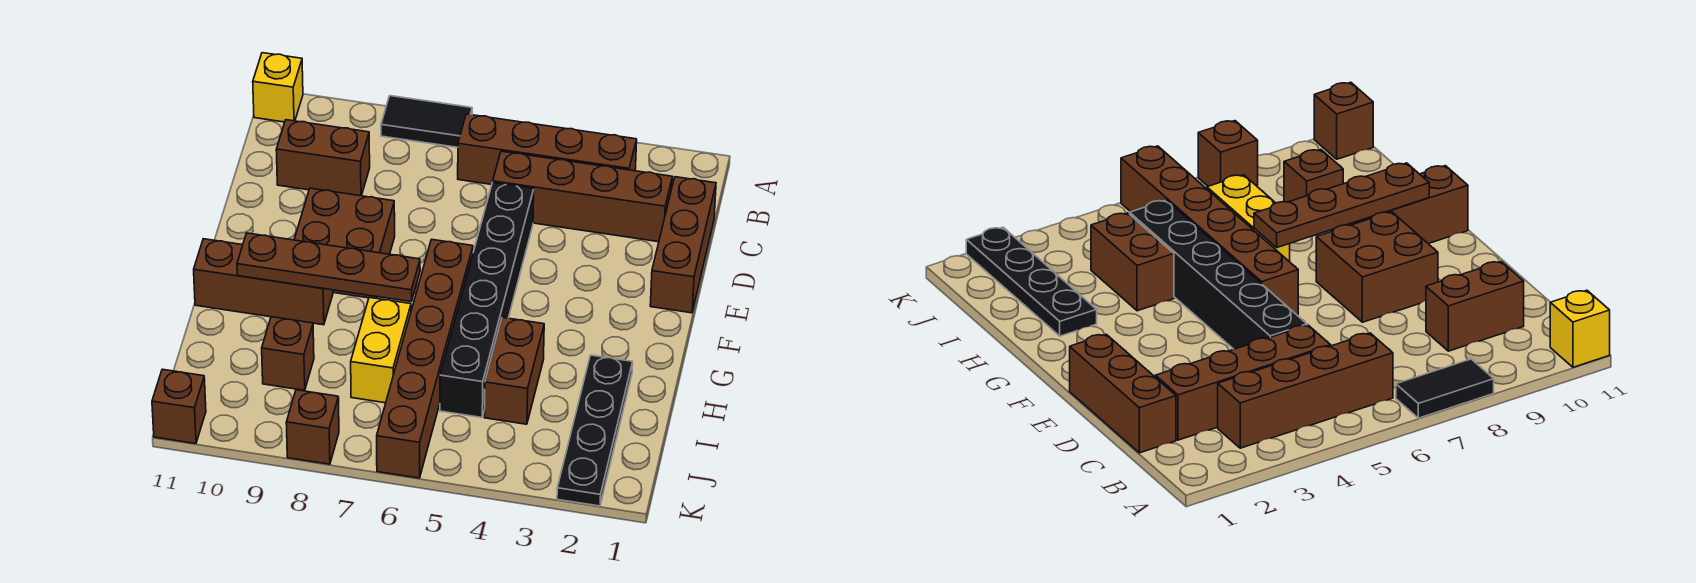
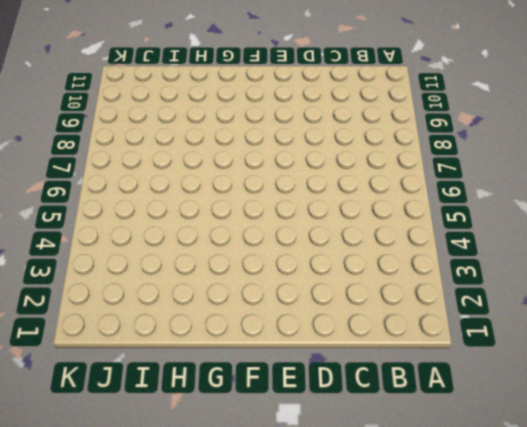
none -> black tile A7:A8 level 1
none -> yellow brick A11 level 1
none -> brown brick B3:B6 level 1

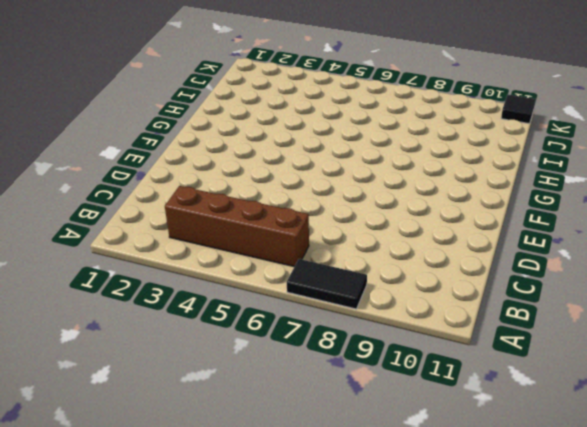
black tile K11 level 1 -> brown brick K11 level 1
none -> yellow brick A11 level 1
none -> brown brick C1:E1 level 1
none -> brown brick C2:C5 level 1

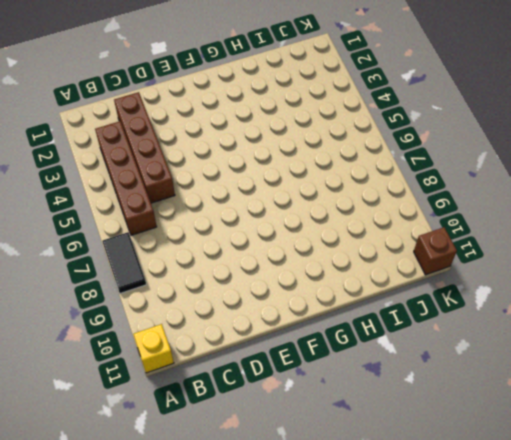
none -> brown brick C1:E1 level 1
none -> brown brick C9:C10 level 1
none -> black brick D5:I5 level 1

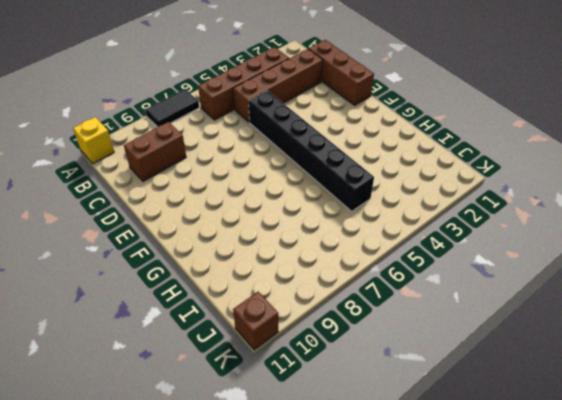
none -> brown brick E8:F9 level 1
none -> brown brick F6:K6 level 1
none -> brown brick G9:G11 level 1

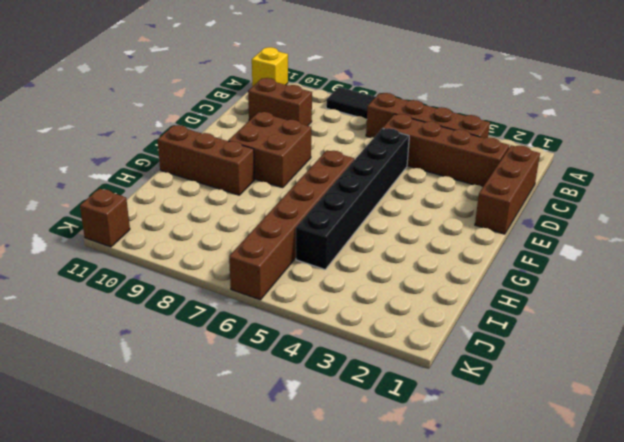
none -> black plate H2:K2 level 1
none -> brown brick H4:I4 level 1
none -> yellow brick H7:I7 level 1

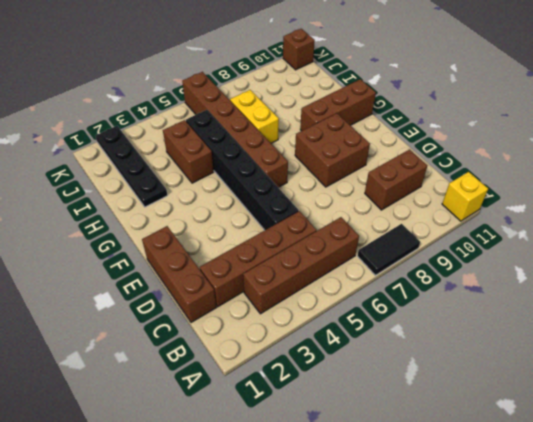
none -> brown brick I9 level 1
none -> brown brick K8 level 1
none -> brown plate G7:G10 level 2

